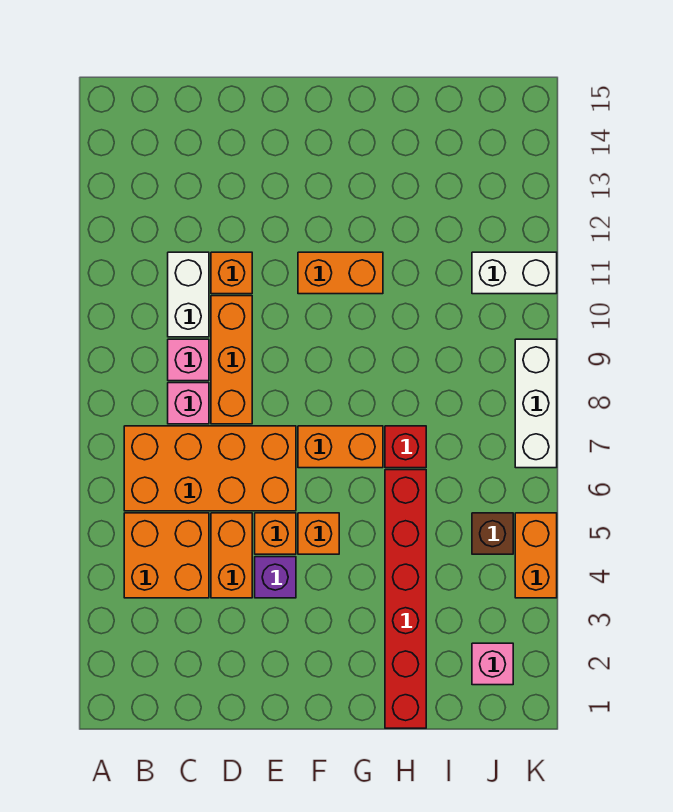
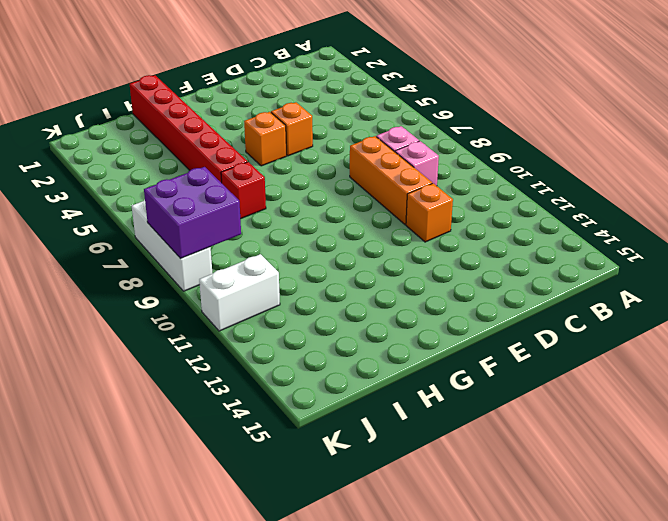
purple brick J8:K9 level 2 -> none
none -> orange brick B4:C5 level 1
none -> orange brick B6:E7 level 1
none -> white brick C10:C11 level 1

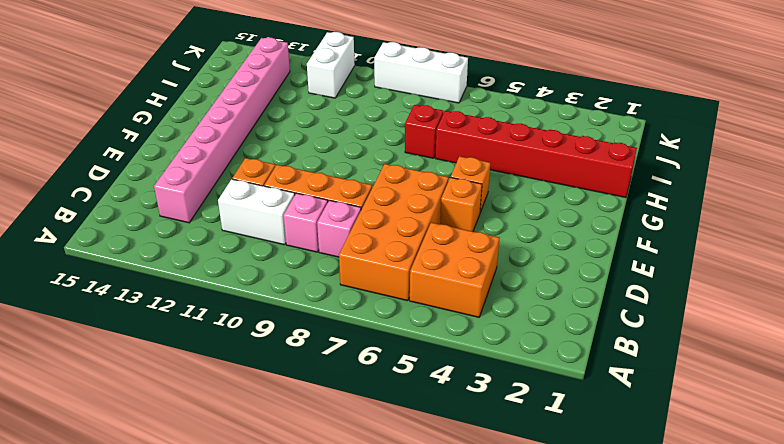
pink brick C13:J13 level 1 -> none
none -> orange brick D4:D5 level 1
none -> purple brick E4 level 1
none -> orange brick F7:G7 level 1

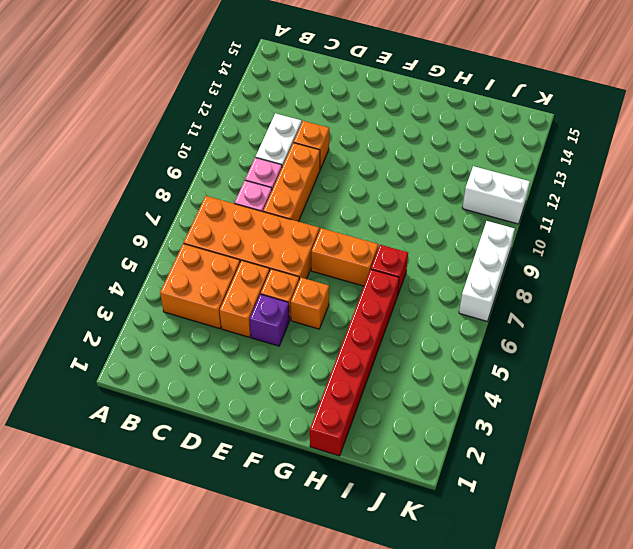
none -> orange brick F11:G11 level 1
none -> pink brick J2 level 1
none -> brown brick J5 level 1

